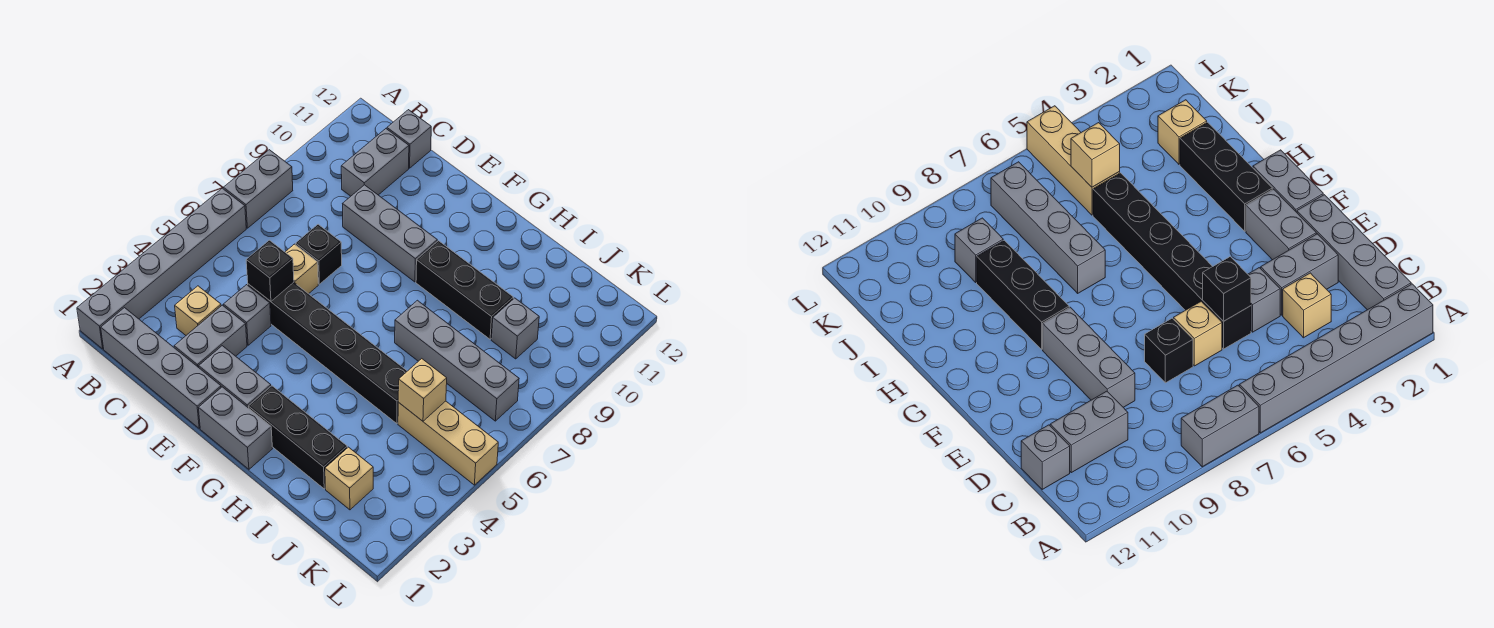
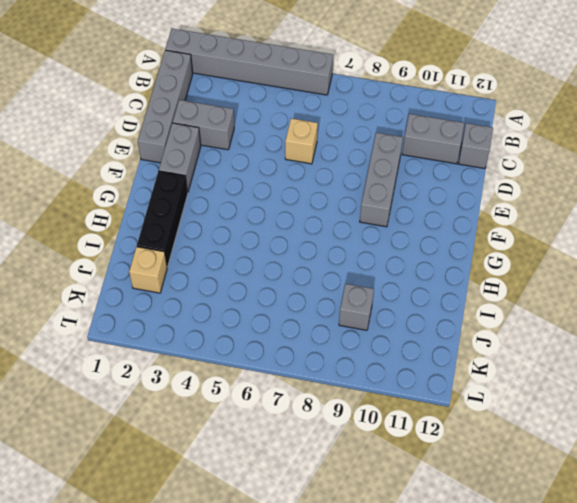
none -> grey brick A7:A8 level 1
none -> tan brick C3 level 1
none -> grey brick D4 level 1

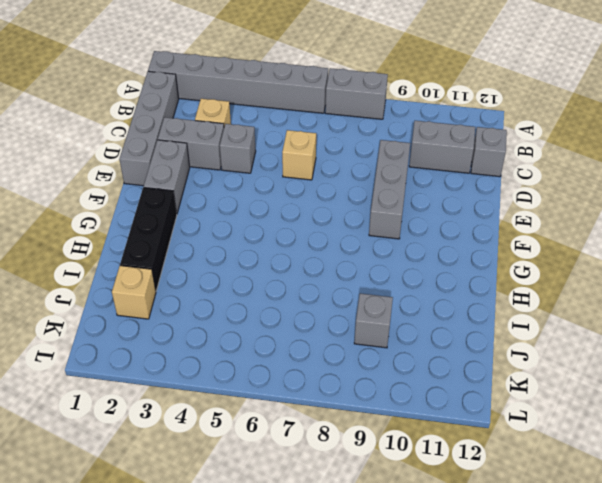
none -> black brick D5:I5 level 1
none -> black brick D7 level 1
none -> grey brick F1:G1 level 1

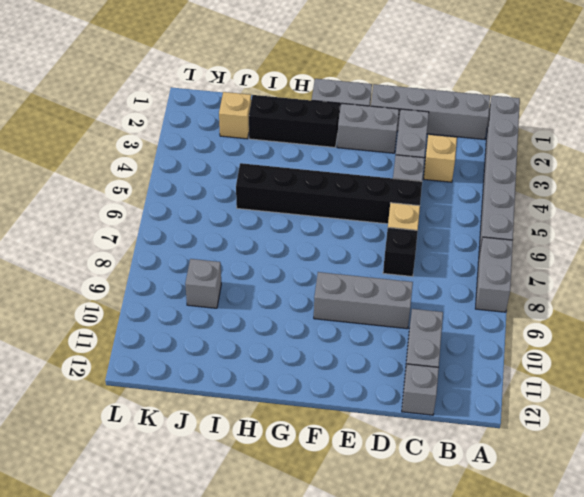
none -> black brick G9:I9 level 1
none -> grey brick H7:K7 level 1
none -> tan brick J5:L5 level 1

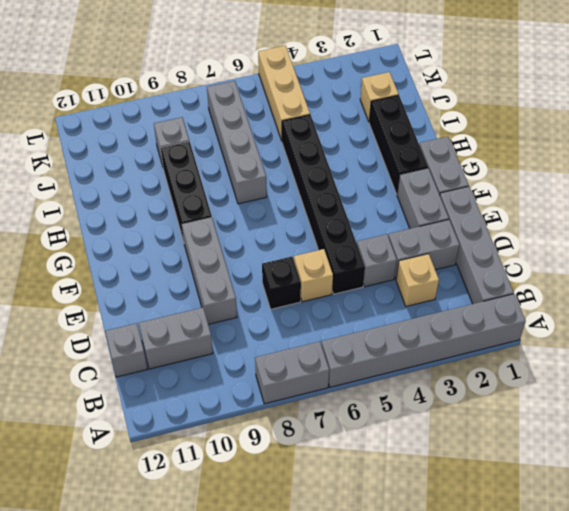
none -> black brick D5 level 2
none -> tan brick J5 level 2

